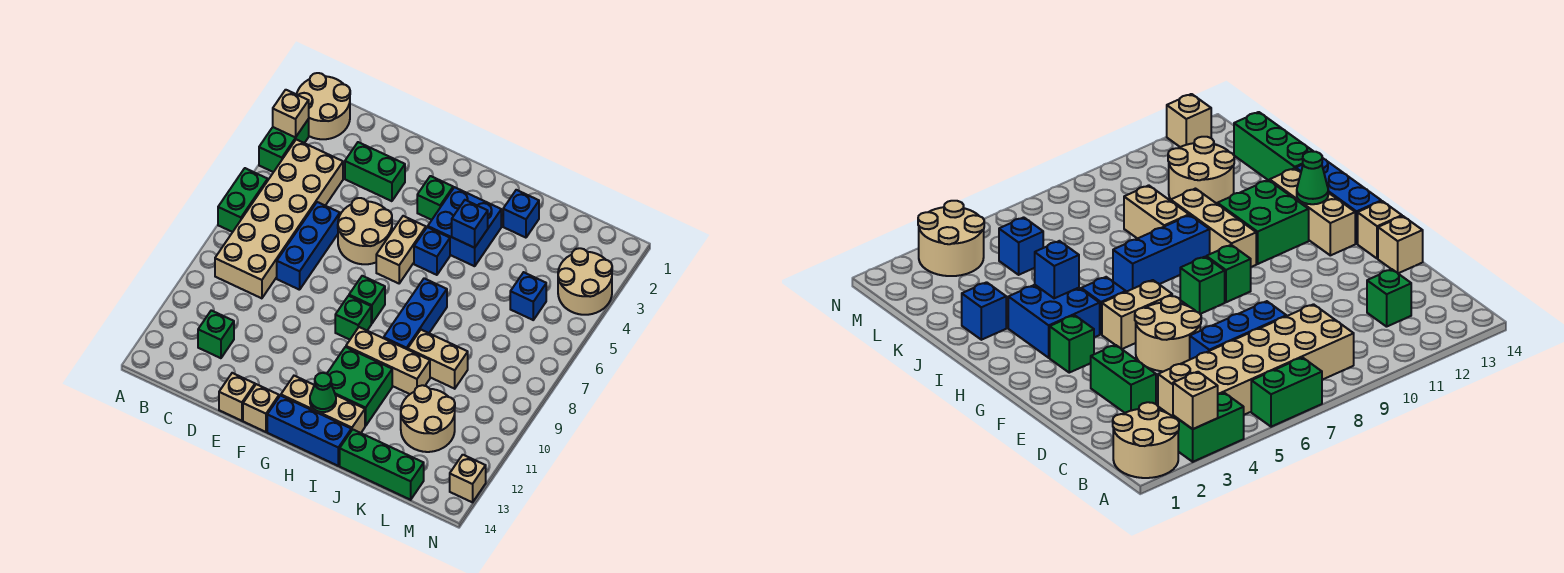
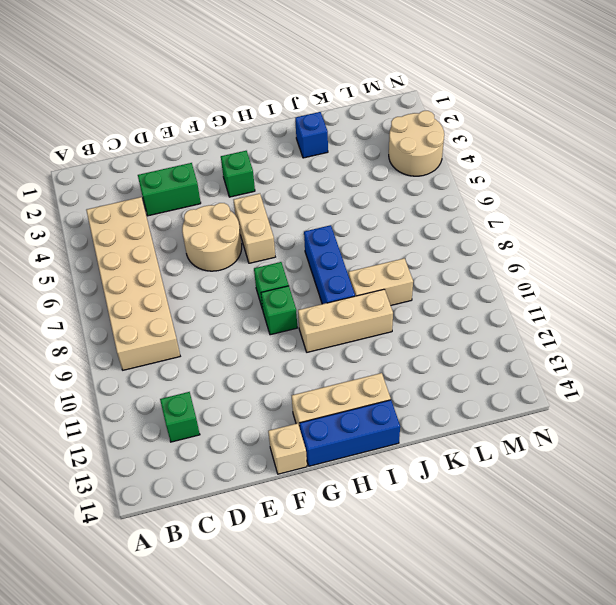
none -> tan round brick A1:B2 level 1
none -> green brick A3:A4 level 1
none -> green brick A6:A7 level 1
none -> blue brick D6:D8 level 1

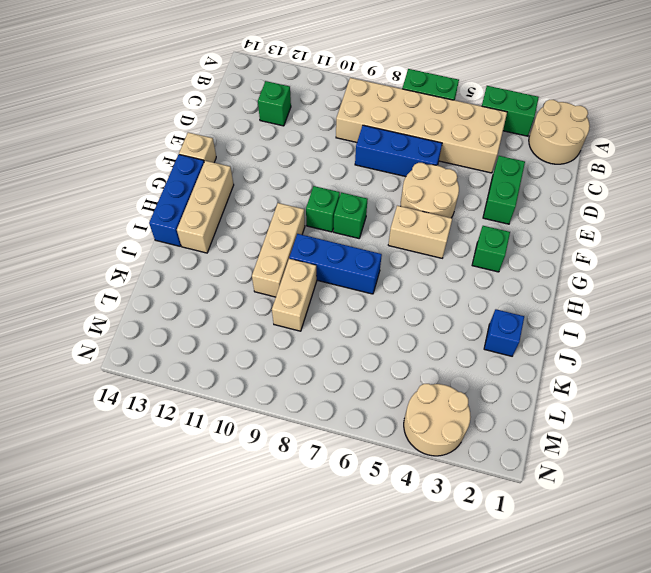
none -> tan brick E14 level 1
none -> blue brick H3:I4 level 1
none -> blue brick H5 level 1
none -> green brick H11:I12 level 1

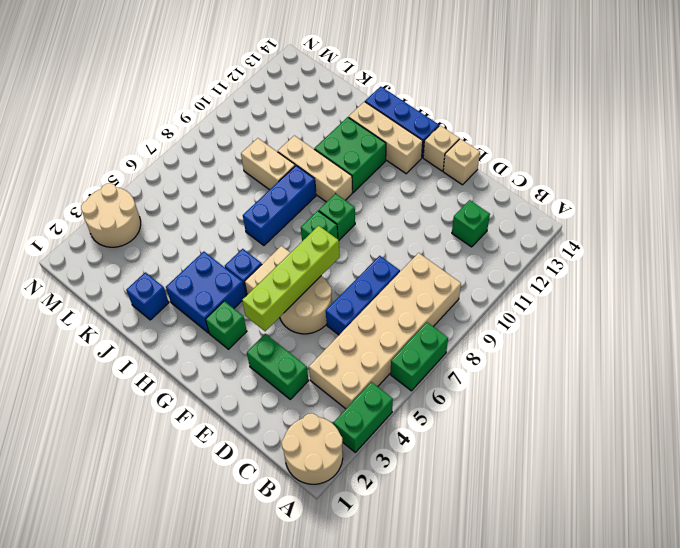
lime brick F4:F7 level 2 -> none
none -> green brick J14:L14 level 1
none -> tan round brick K11:L12 level 1
none -> blue brick L5 level 1
none -> tan brick N13 level 1

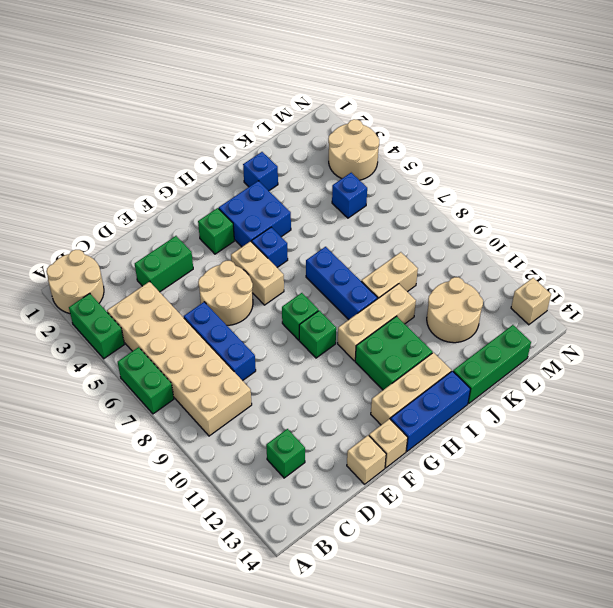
none -> tan brick A3 level 2
none -> green cone H13 level 2
none -> blue brick I4 level 2

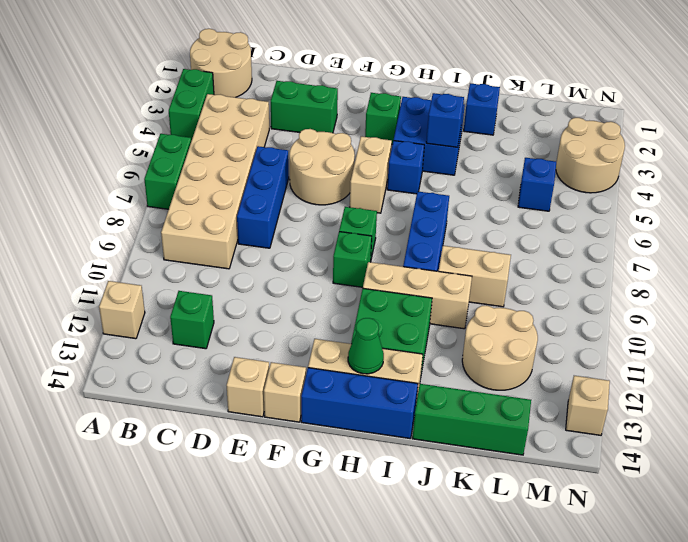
tan brick A12 level 1 -> tan brick A3 level 2

